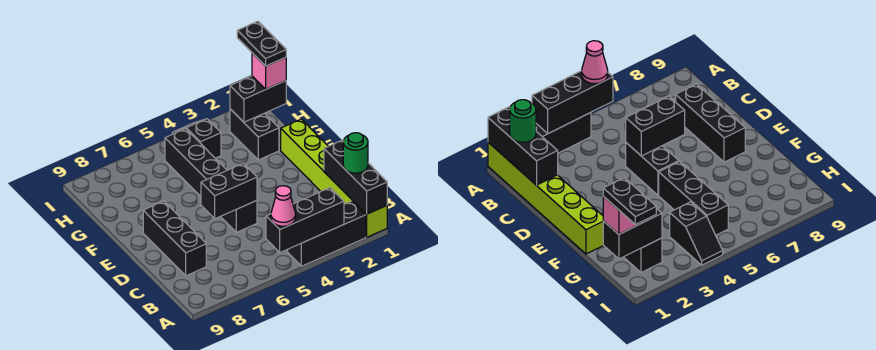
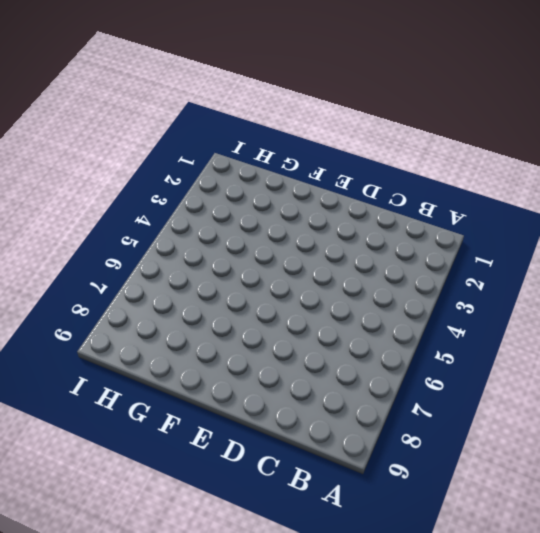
none -> lime brick A1:F1 level 1
none -> black brick A2:A4 level 1
none -> black brick C8:E8 level 1

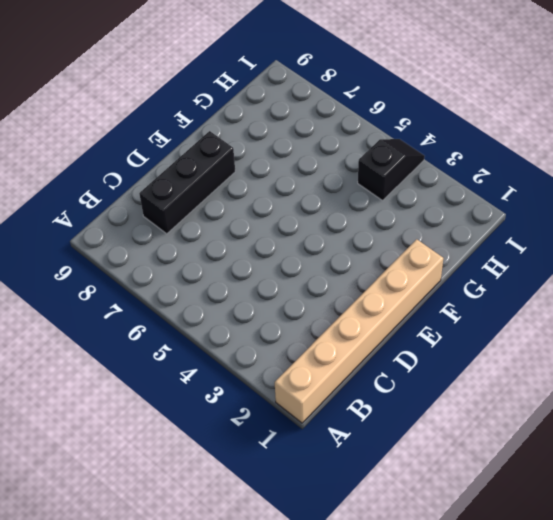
tan brick A1:F1 level 1 -> lime brick A1:F1 level 1
none -> black brick A2:A4 level 1
none -> black brick D5:E5 level 1
none -> black brick F5:H5 level 1

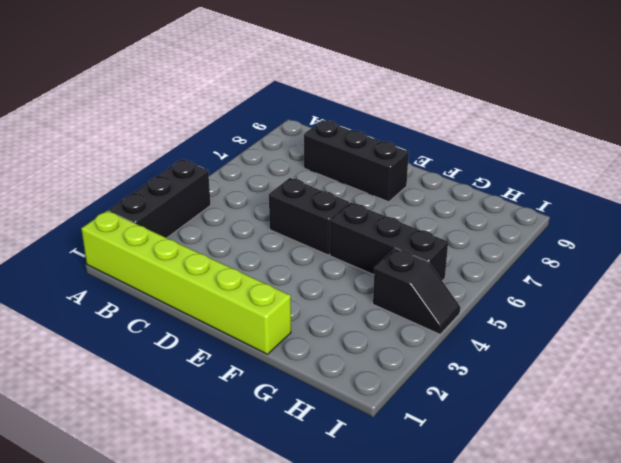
none -> black brick G2:H2 level 1
none -> black brick A1:C1 level 2
none -> black brick A3:A5 level 2

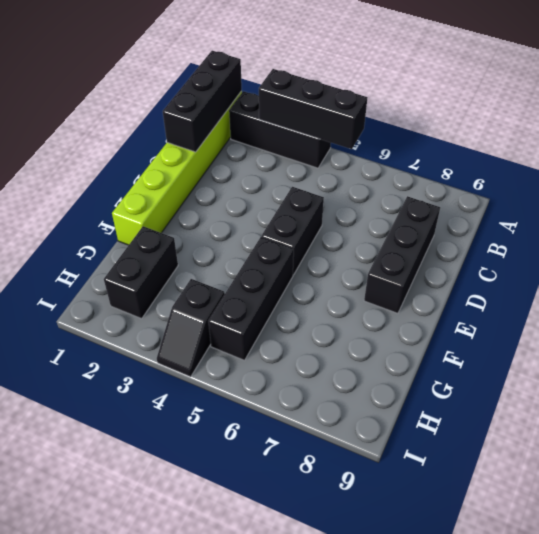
none -> black brick D5:D6 level 2
none -> black brick H1:H2 level 2
none -> pink cone A5 level 3

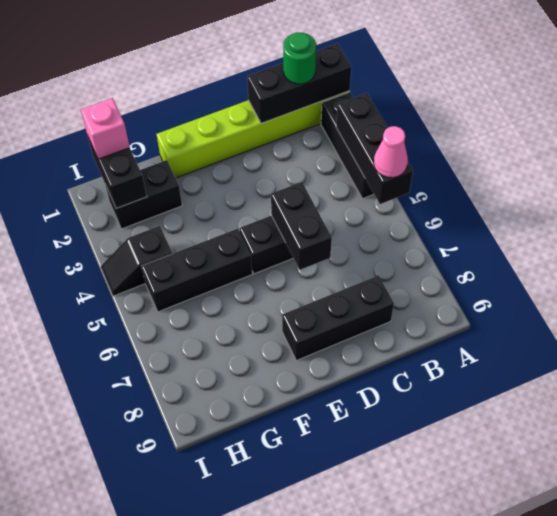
none -> black plate H1:I1 level 4

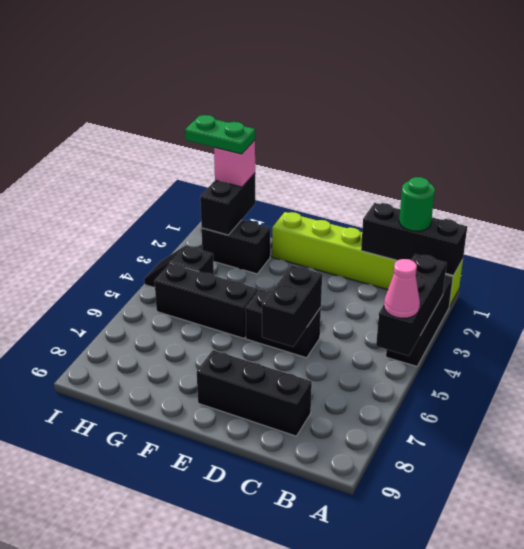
green plate H1:I1 level 4 -> black plate H1:I1 level 4

